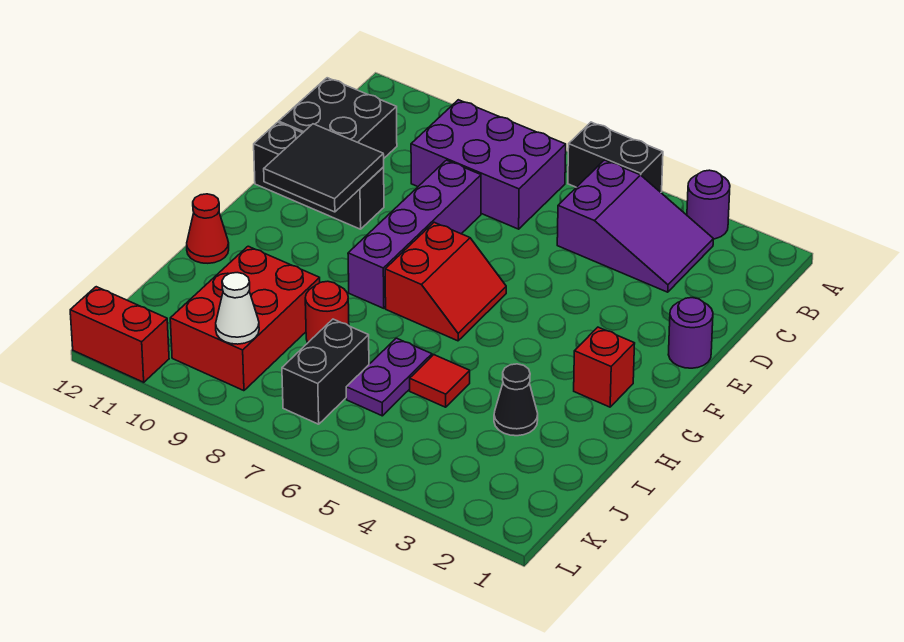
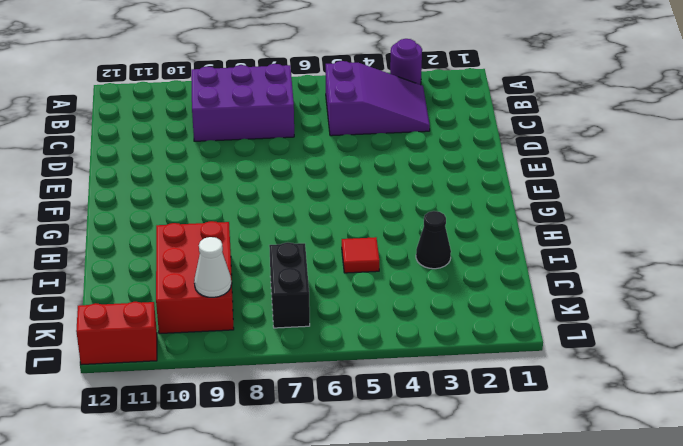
none -> black brick A5:A6 level 1
none -> black brick C11:D12 level 1
none -> purple brick D8:G8 level 1

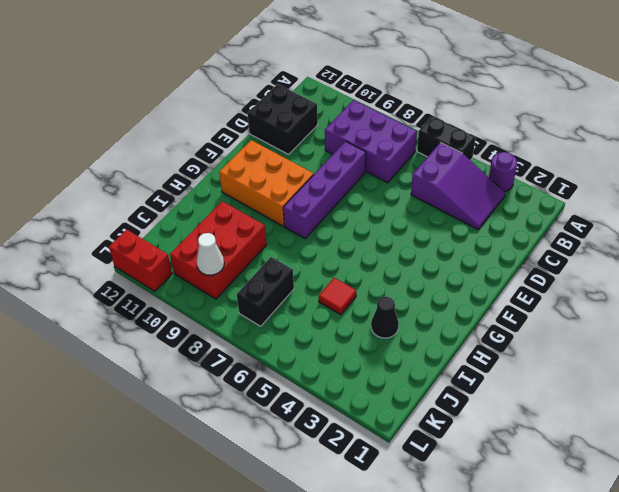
orange brick F9:G11 level 1 -> none
none -> purple round brick E1 level 1
none -> black brick E10:E12 level 1
none -> red slope F6:G7 level 1 top 7

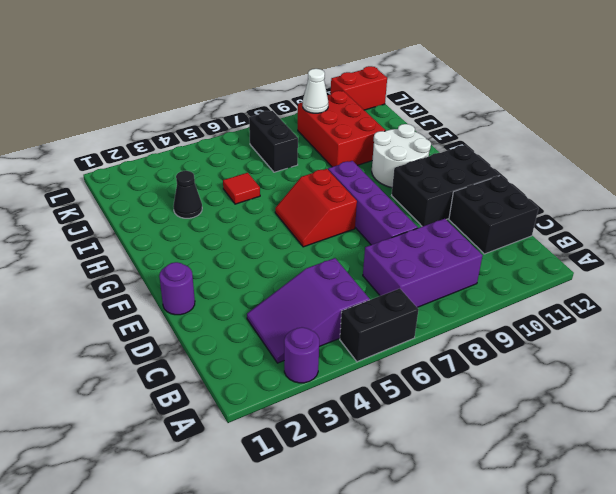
black brick E10:F12 level 1 -> black brick E10:E12 level 1
white round brick G10:H11 level 1 -> none
none -> red brick G2 level 1
none -> red cone H12 level 1
none -> purple plate I6:J6 level 1

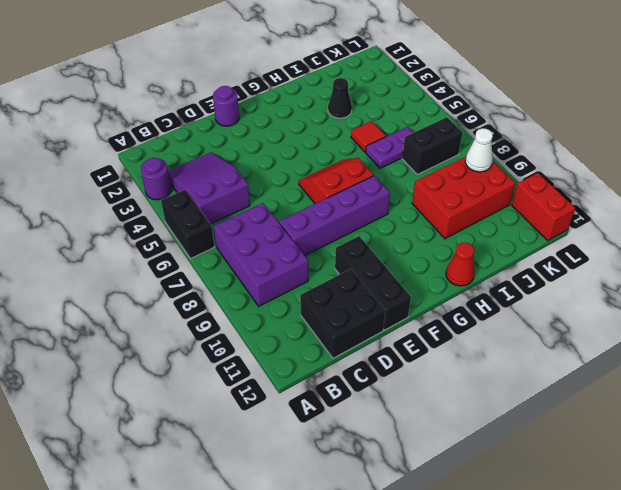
none -> red brick G2 level 1
none -> red round brick I8 level 1
none -> black tile E10:F11 level 2

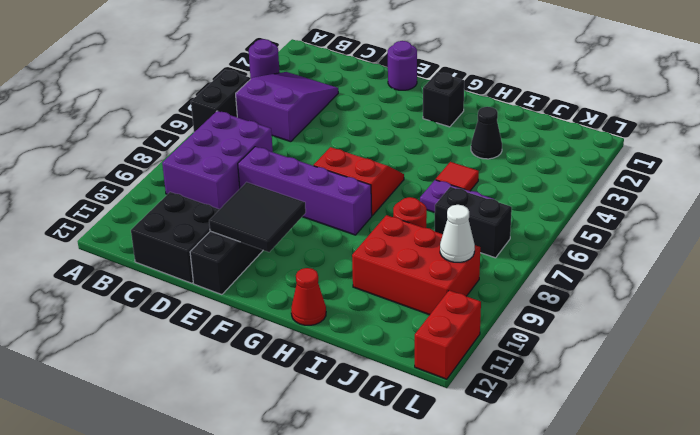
black brick G2 level 1 -> red brick G2 level 1

